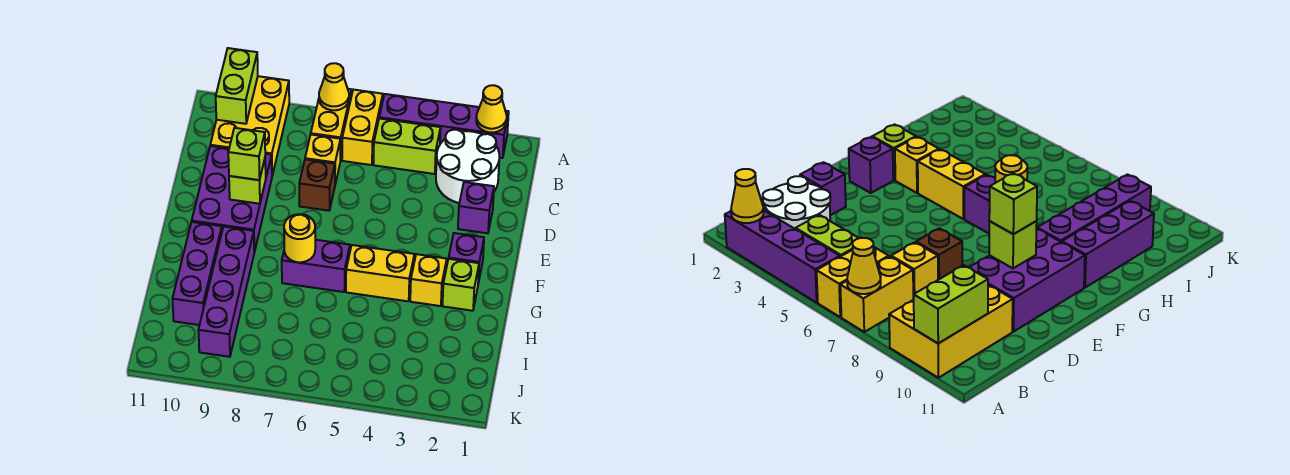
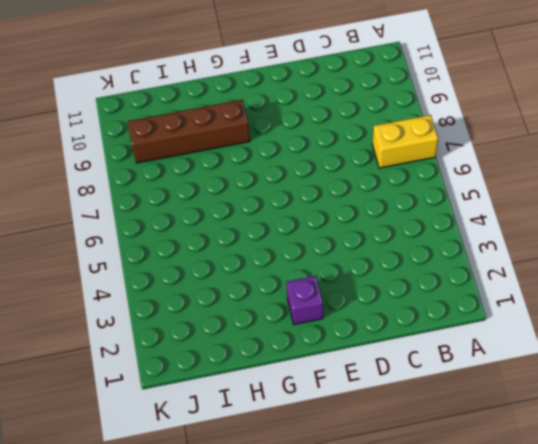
brown brick G9:J9 level 1 -> purple brick G9:J9 level 1
none -> purple brick A2:A5 level 1
none -> yellow brick A6:B6 level 1
none -> yellow brick A9:C10 level 1

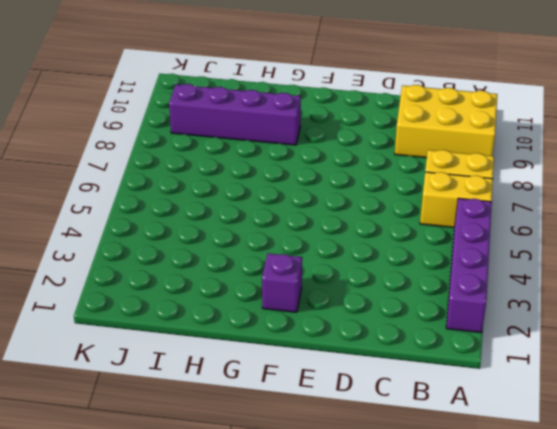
none -> white round brick B2:C3 level 1
none -> lime brick B4:B5 level 1
none -> yellow brick C7 level 1

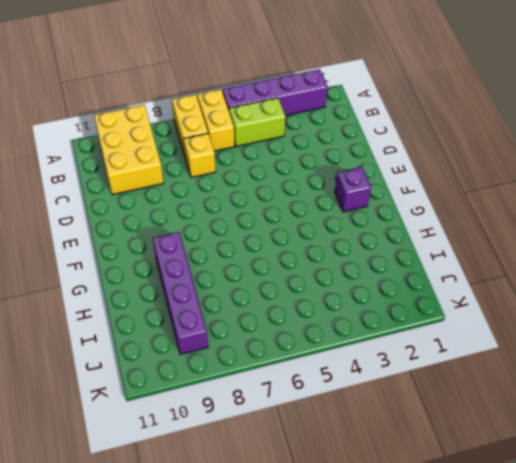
none -> white round brick B2:C3 level 1
none -> purple brick D2 level 1
none -> brown brick D7 level 1

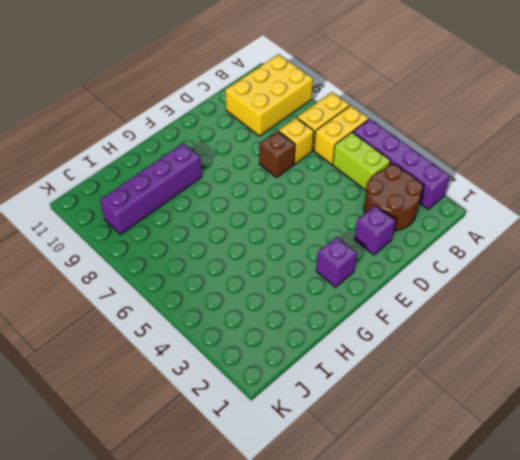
brown round brick B2:C3 level 1 -> white round brick B2:C3 level 1
none -> purple brick D9:F10 level 1
none -> lime brick G2 level 1
none -> yellow brick G3 level 1

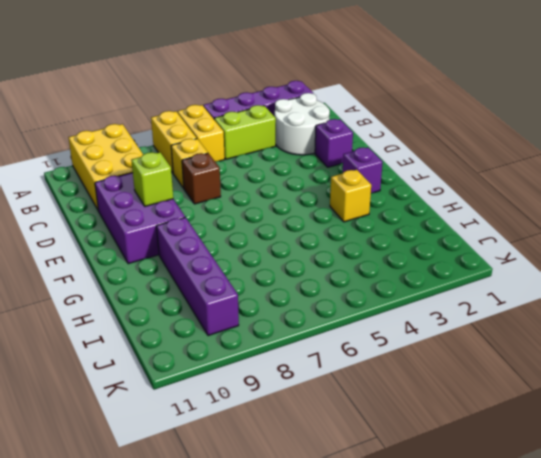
none -> lime brick G2 level 1
none -> yellow brick G4:G5 level 1
none -> purple brick G6:G7 level 1

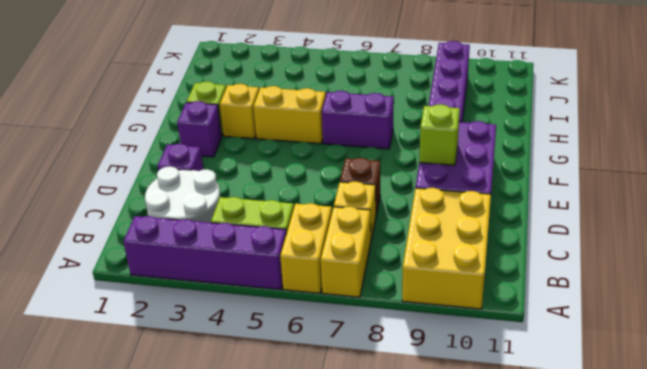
none -> purple brick G10:I10 level 1
none -> yellow cone A2 level 2
none -> yellow cone A7 level 2

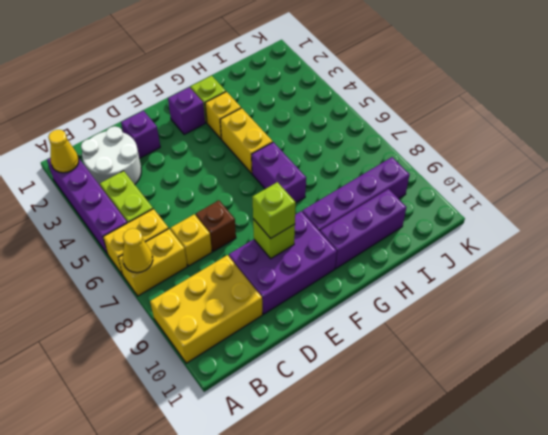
none -> lime brick A10:B10 level 2
none -> yellow round brick G7 level 2

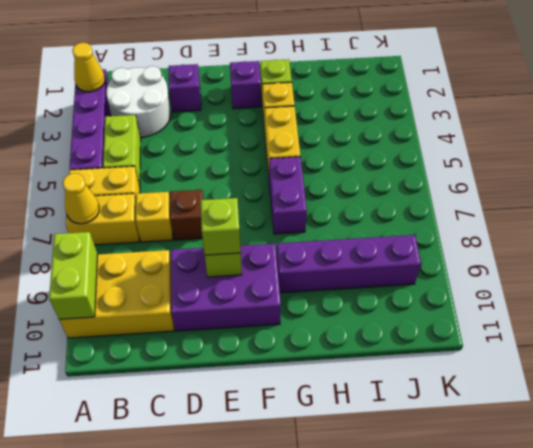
lime brick A9:A10 level 2 -> lime brick A10:B10 level 2
none -> purple brick G10:I10 level 1
none -> yellow round brick G7 level 2

